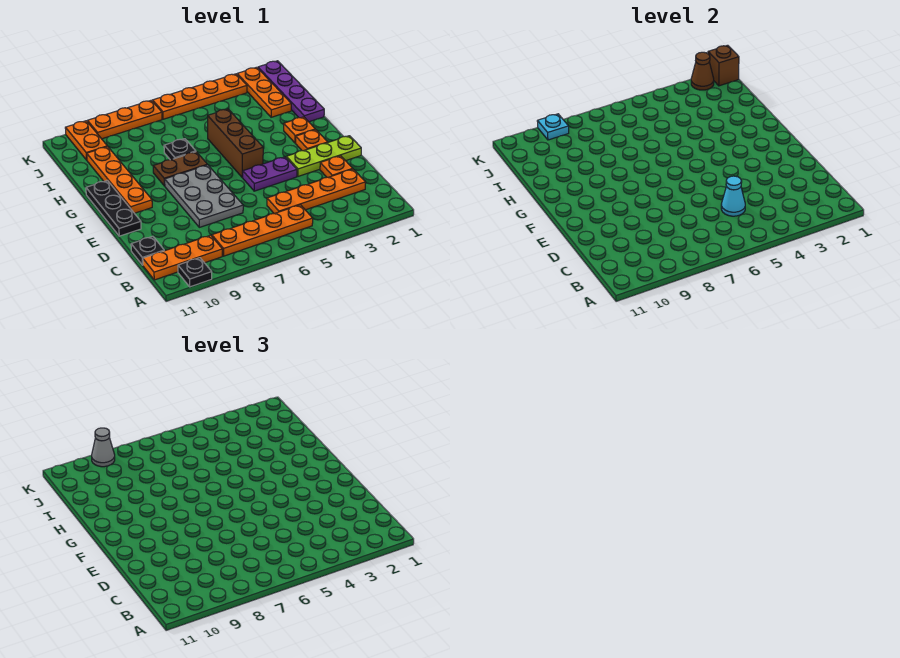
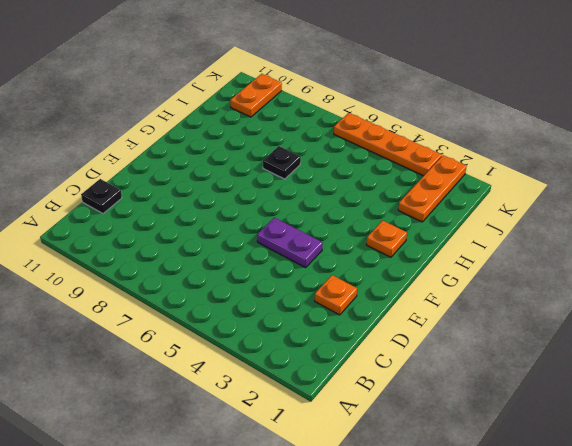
none -> black plate A10 level 1
none -> orange plate B5:B8 level 1
none -> orange plate B9:B11 level 1

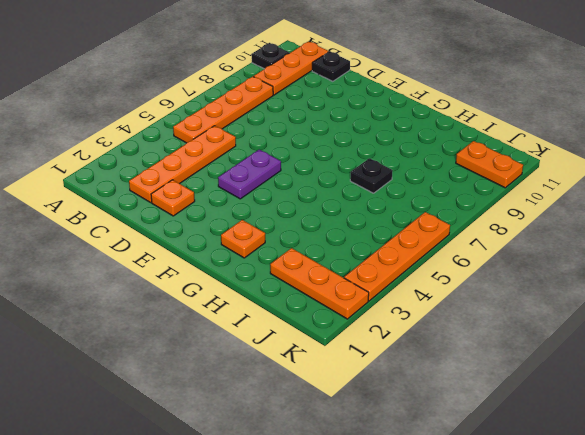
none -> grey plate D7:F8 level 1
none -> lime plate E1:E3 level 1
none -> black plate E11:G11 level 1

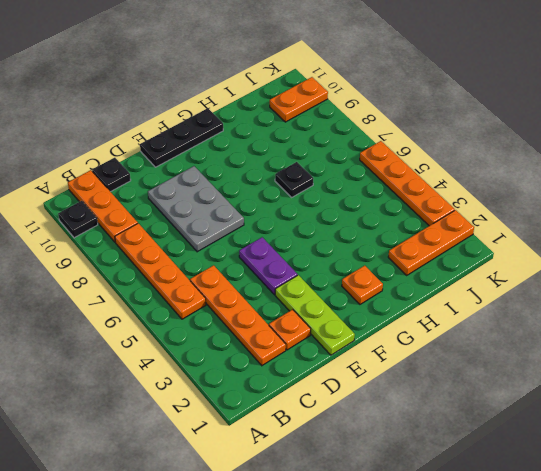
grey plate D7:E9 level 1 -> grey plate D7:F8 level 1
none -> orange plate F2 level 1
none -> brown brick F5:H5 level 1
none -> orange plate F10:I10 level 1

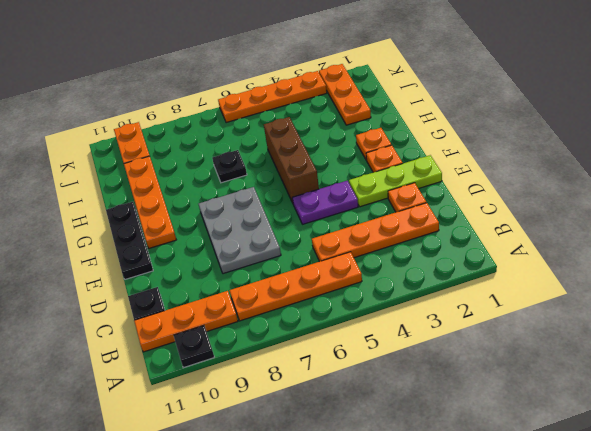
none -> brown plate G7:G8 level 1
none -> purple plate H1:K1 level 1
none -> orange plate K7:K9 level 1

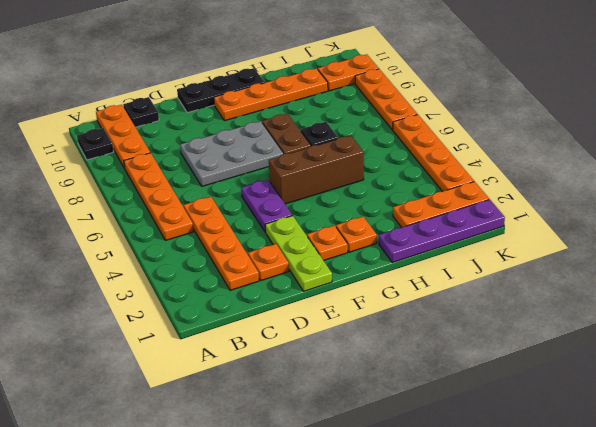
none -> cyan cone C5 level 2
none -> brown brick K1 level 2
none -> brown cone K2 level 2

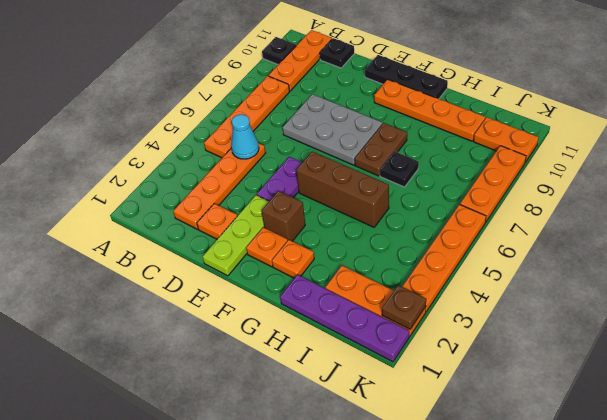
brown brick F3 level 1 -> brown brick K1 level 2
brown plate K2 level 2 -> brown cone K2 level 2
none -> cyan plate K9 level 2
none -> grey cone K9 level 3

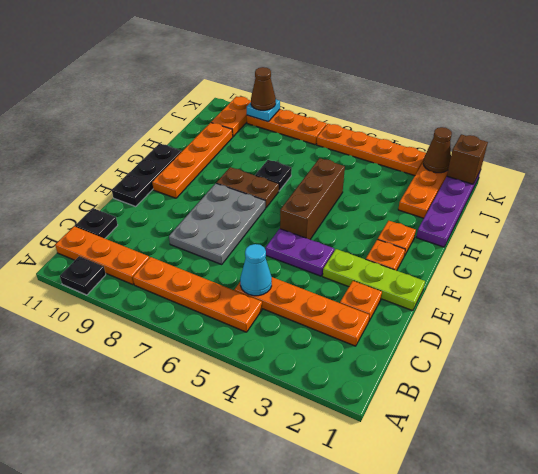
brown cone K9 level 3 -> grey cone K9 level 3

